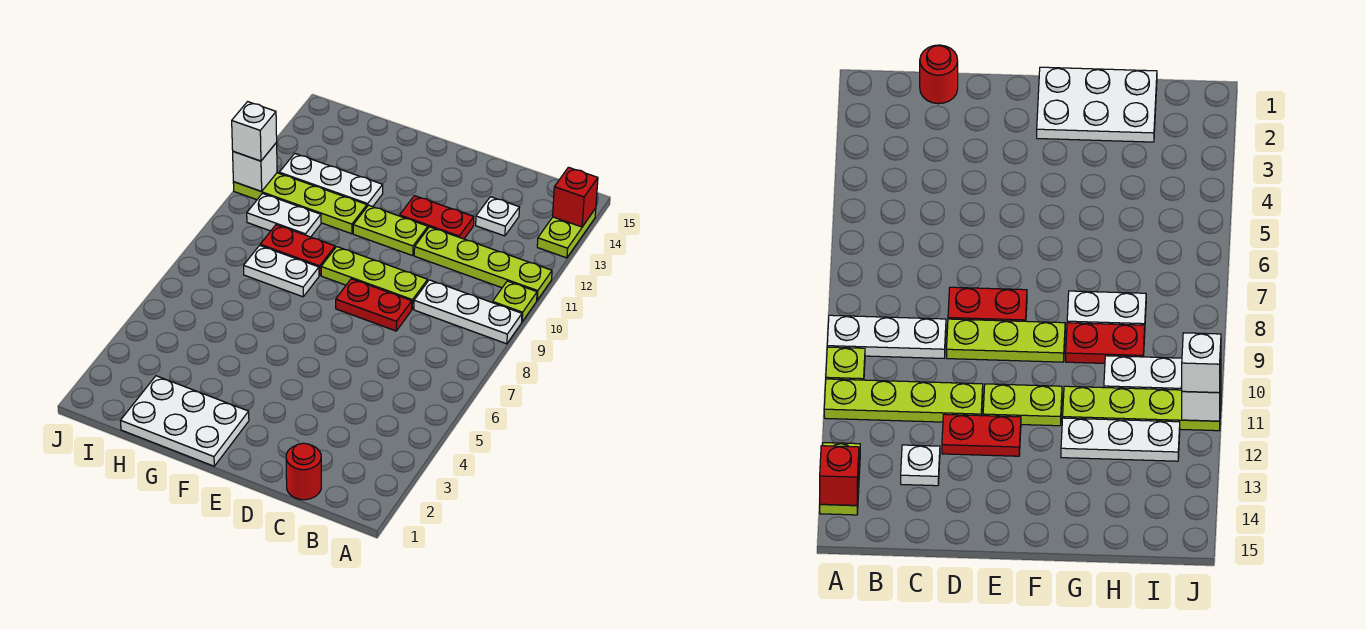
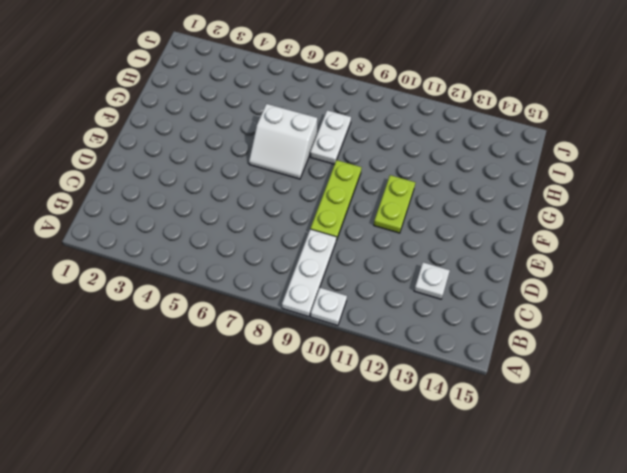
white plate A10 level 1 -> lime plate A10 level 1
white slope F6:G7 level 1 top G -> none
none -> lime plate A11:D11 level 1
none -> lime plate A13:A14 level 1
none -> red round brick C1 level 1

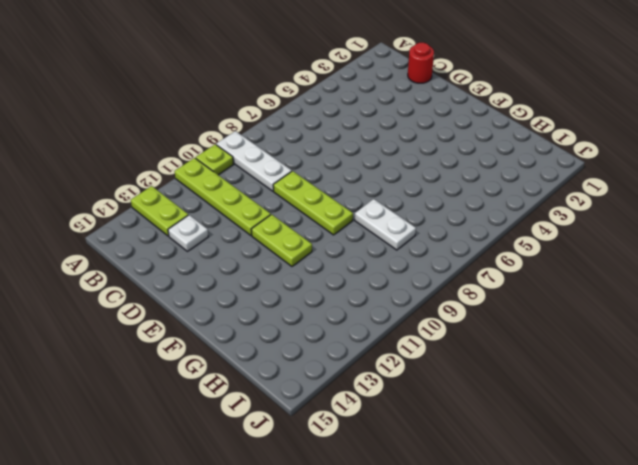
lime plate A13:B13 level 1 -> lime plate A13:A14 level 1
none -> red plate D8:E8 level 1
none -> red plate D12:E12 level 1
none -> white plate F1:H2 level 1

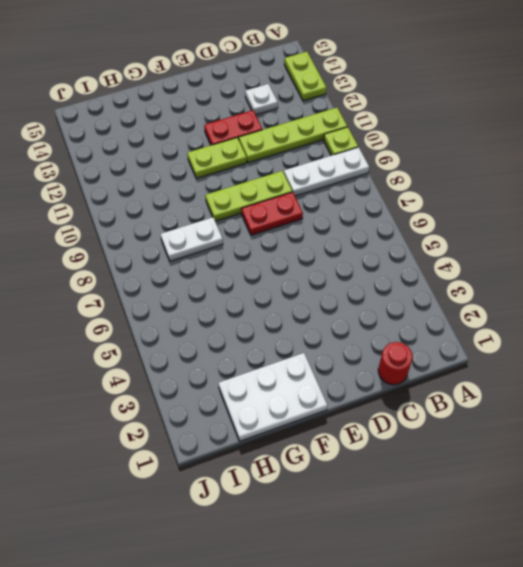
none -> red plate G9:H9 level 1
none -> lime plate G11:J11 level 1
none -> white plate G12:I12 level 1

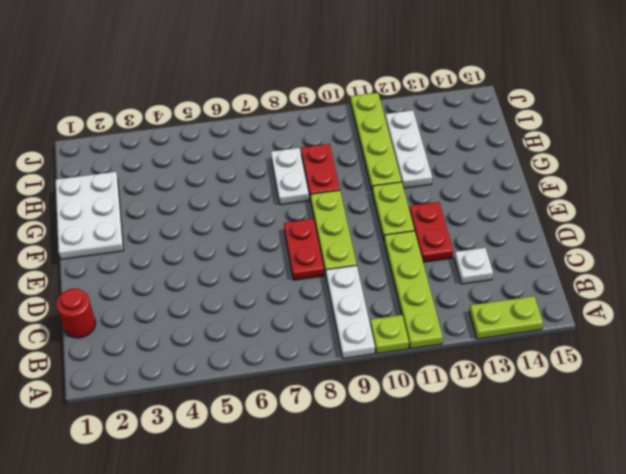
none -> white plate H10:I10 level 1
none -> red brick A14 level 2
none -> white brick J11 level 2

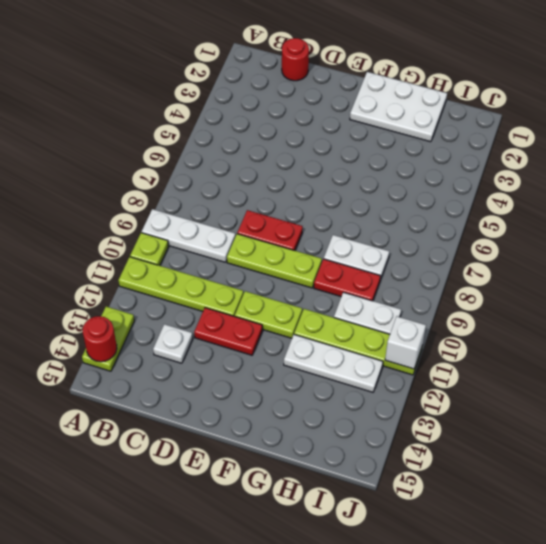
red round brick A14 level 2 -> red brick A14 level 2
none -> white brick J11 level 3

